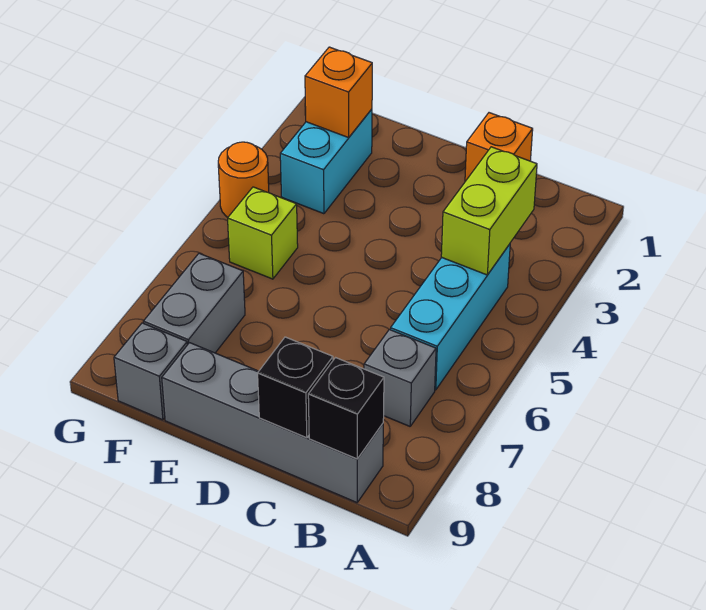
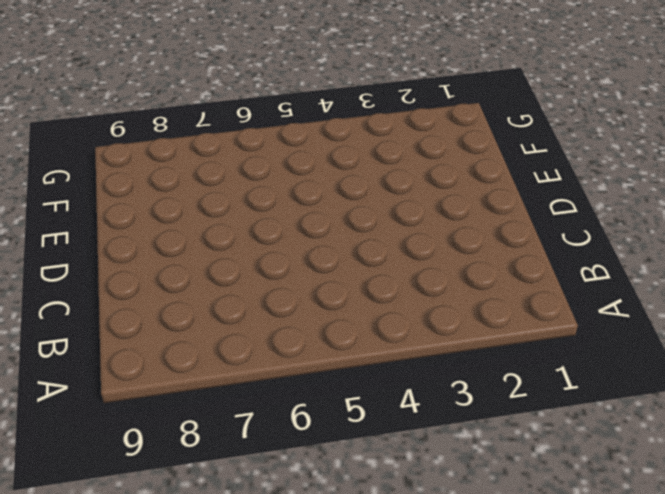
none -> cyan brick B4:B6 level 1
none -> grey brick B7 level 1
none -> grey brick B9:E9 level 1

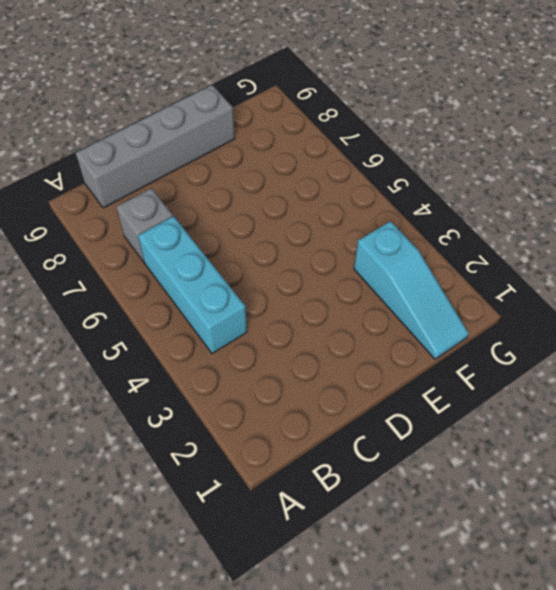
cyan slope F1:F3 level 1 top 3 -> cyan brick F2:F3 level 1
none -> orange brick C1 level 1
none -> lime brick F5 level 1
none -> grey brick F7:F8 level 1

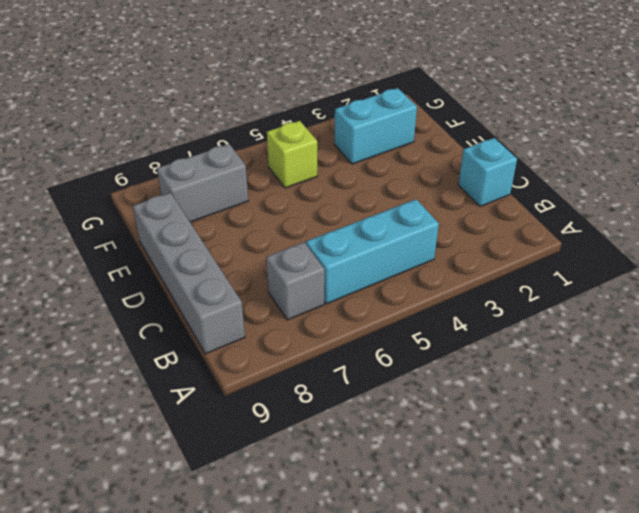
cyan brick C1 level 1 -> orange brick C1 level 1
none -> grey brick F9 level 1
none -> orange round brick G4 level 1
none -> lime brick B3:B4 level 2

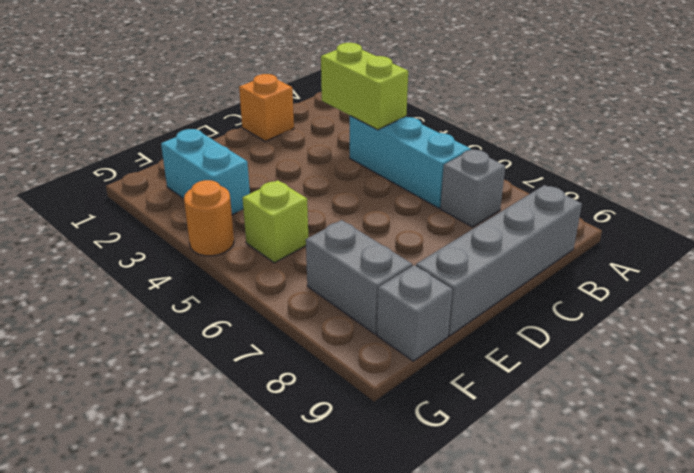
none -> black brick B9 level 2
none -> black brick C9 level 2
none -> orange brick F2 level 2

